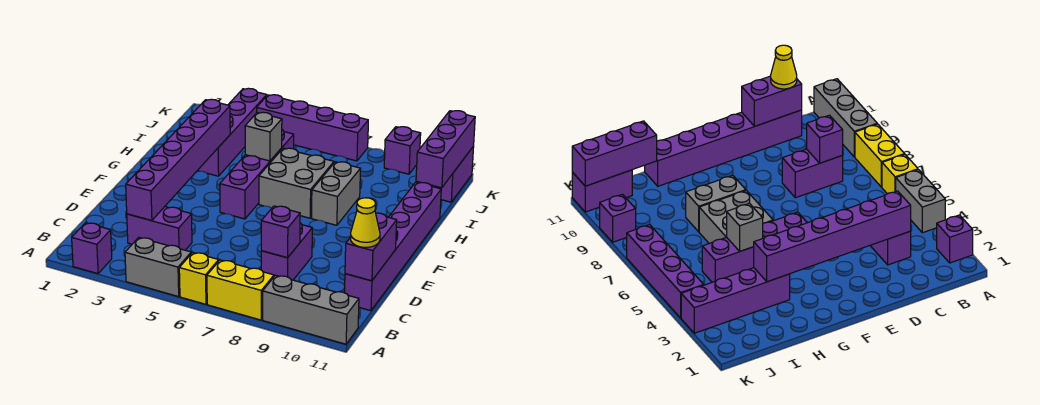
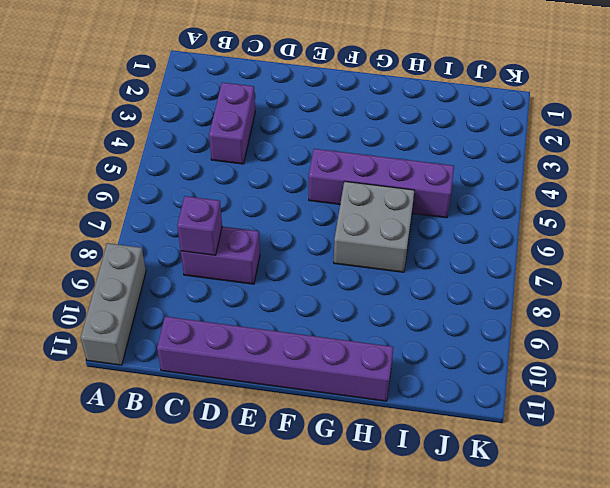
none -> purple brick A2 level 1
none -> grey brick A4:A5 level 1
none -> yellow brick A6 level 1

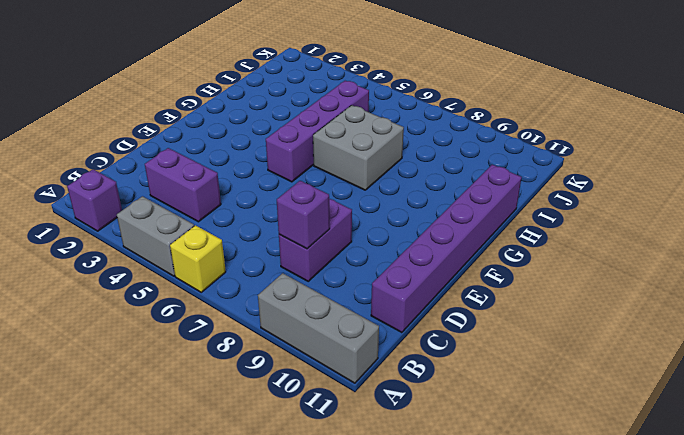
none -> yellow brick A7:A8 level 1
none -> grey brick G8:H8 level 1
none -> purple brick H3:K3 level 1

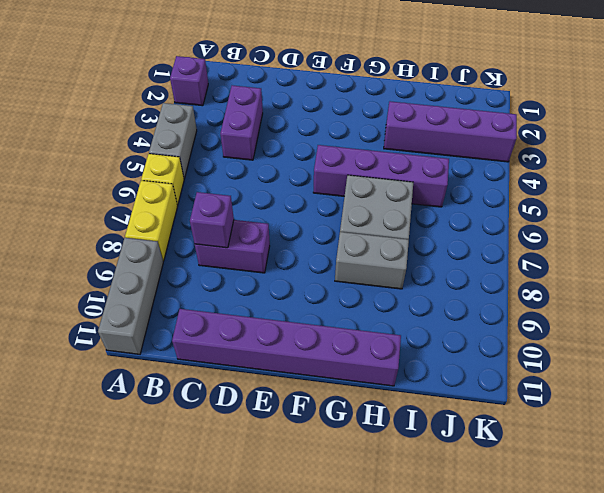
none -> purple brick J11:K11 level 1
none -> purple brick K4:K7 level 1
none -> purple brick K9 level 1

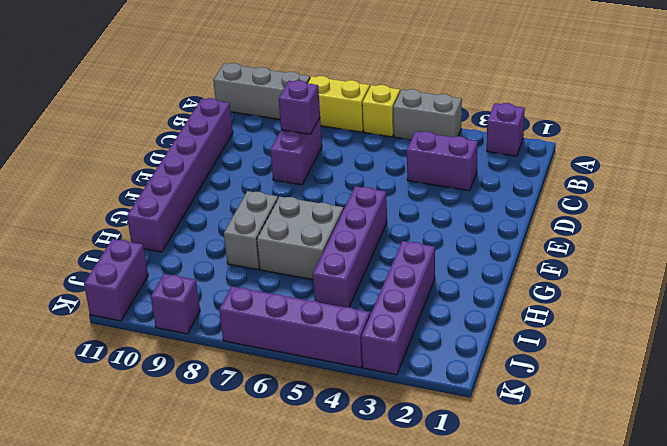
none -> purple brick C3:H3 level 2
none -> purple brick C11:D11 level 2
none -> grey brick H5 level 2

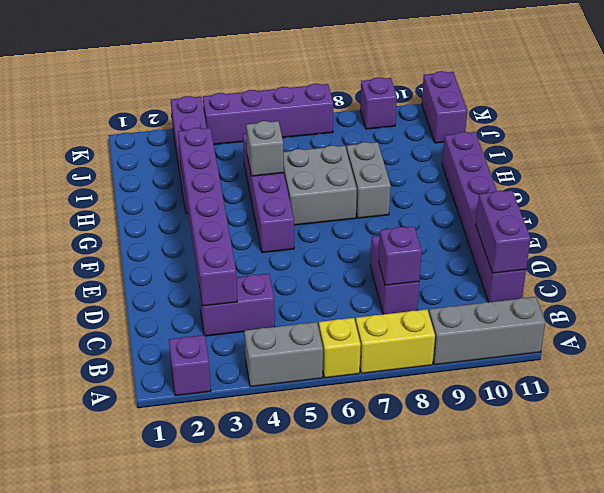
none -> purple brick I11:K11 level 2
none -> yellow cone C11 level 3

